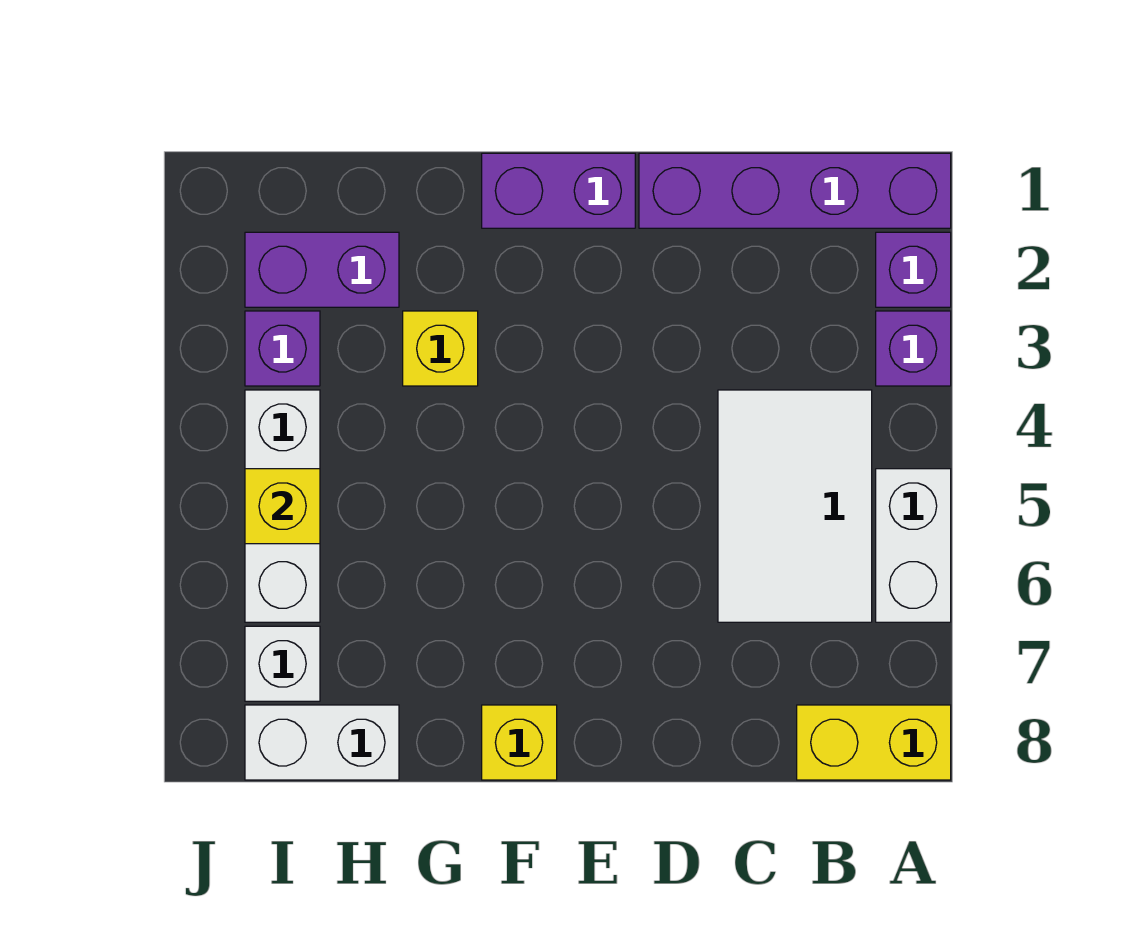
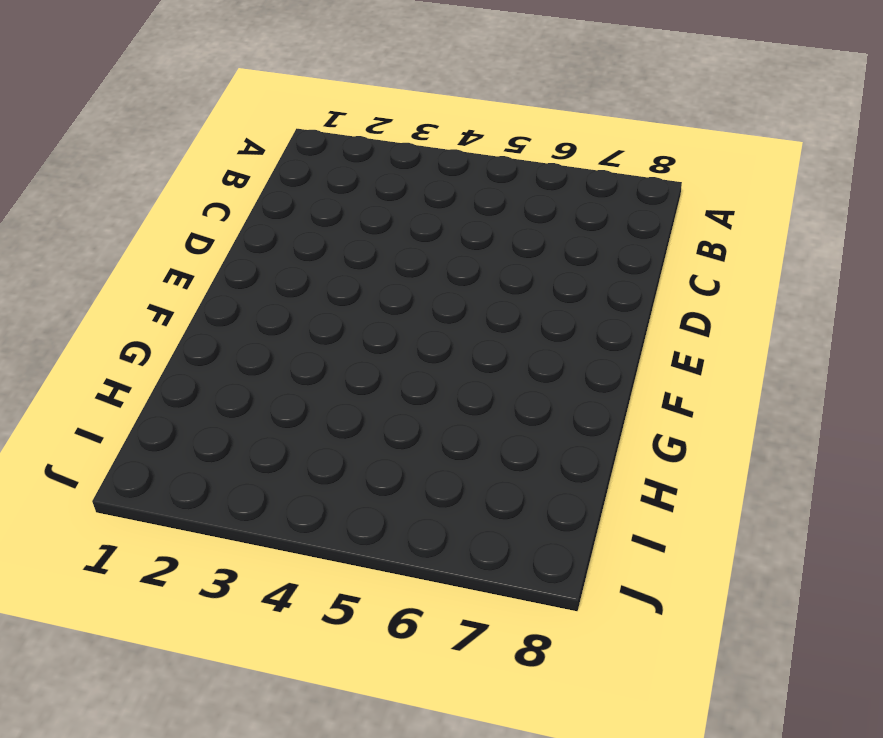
none -> purple brick A1:D1 level 1
none -> purple brick A2 level 1
none -> purple brick A3 level 1

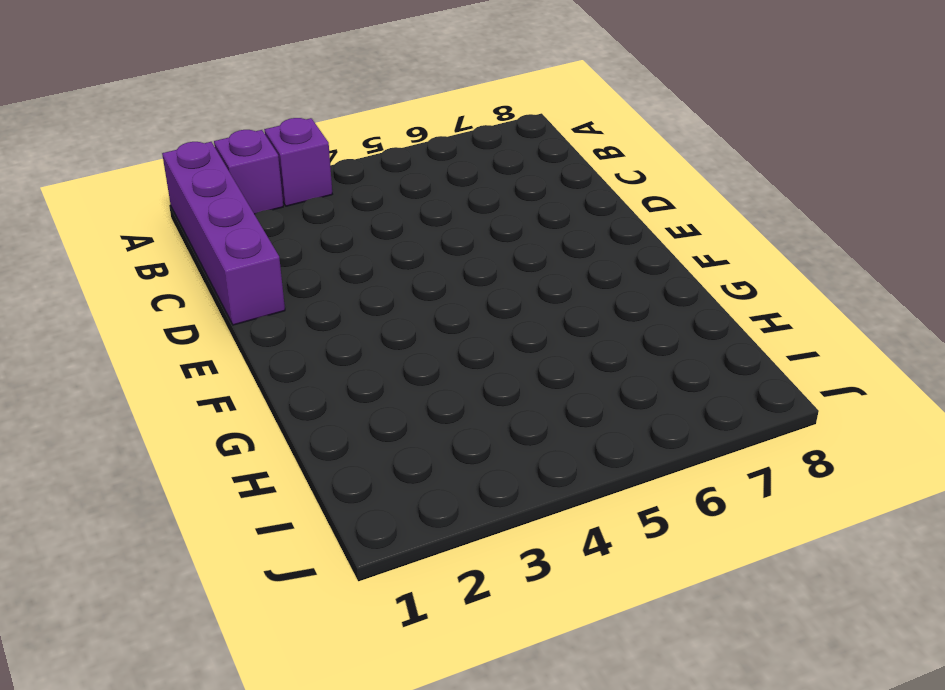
none -> white brick A5:A6 level 1
none -> yellow brick A8:B8 level 1
none -> white tile B4:C6 level 1

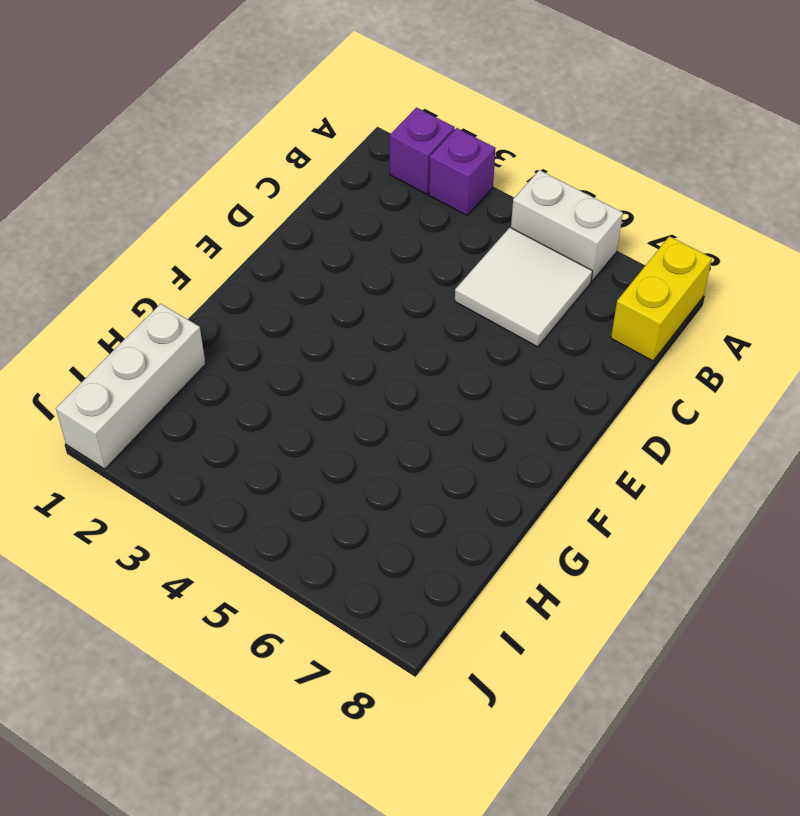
white tile B5:C6 level 1 -> white tile B4:C6 level 1
white brick H1:J1 level 1 -> white brick I4:I6 level 1
none -> purple brick A1:D1 level 1
none -> purple brick E1:F1 level 1
none -> yellow brick F8 level 1

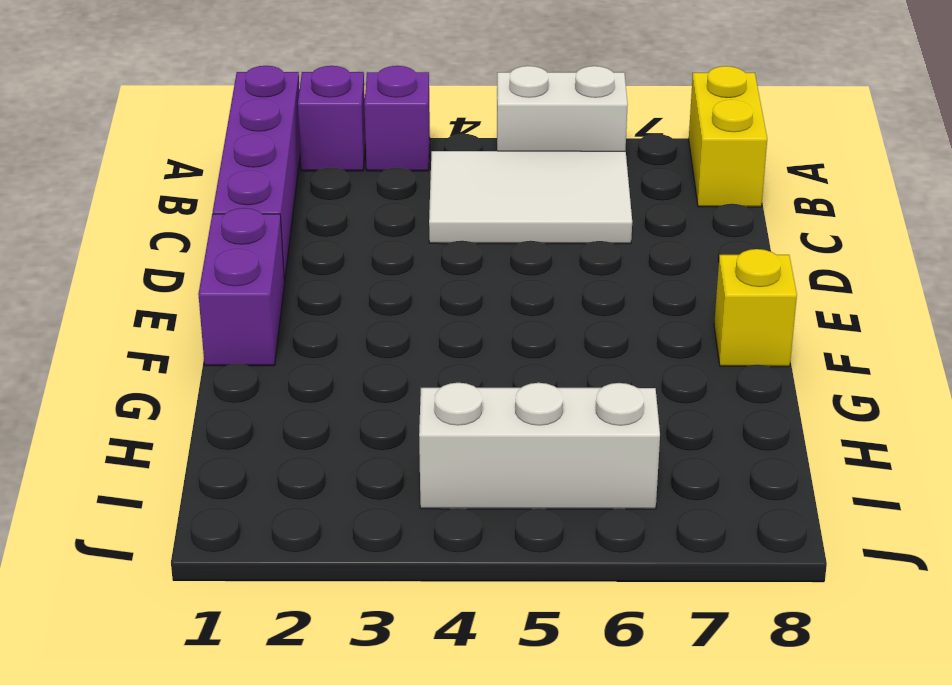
none -> yellow brick G3 level 1
none -> purple brick H2:I2 level 1
none -> white brick H8:I8 level 1

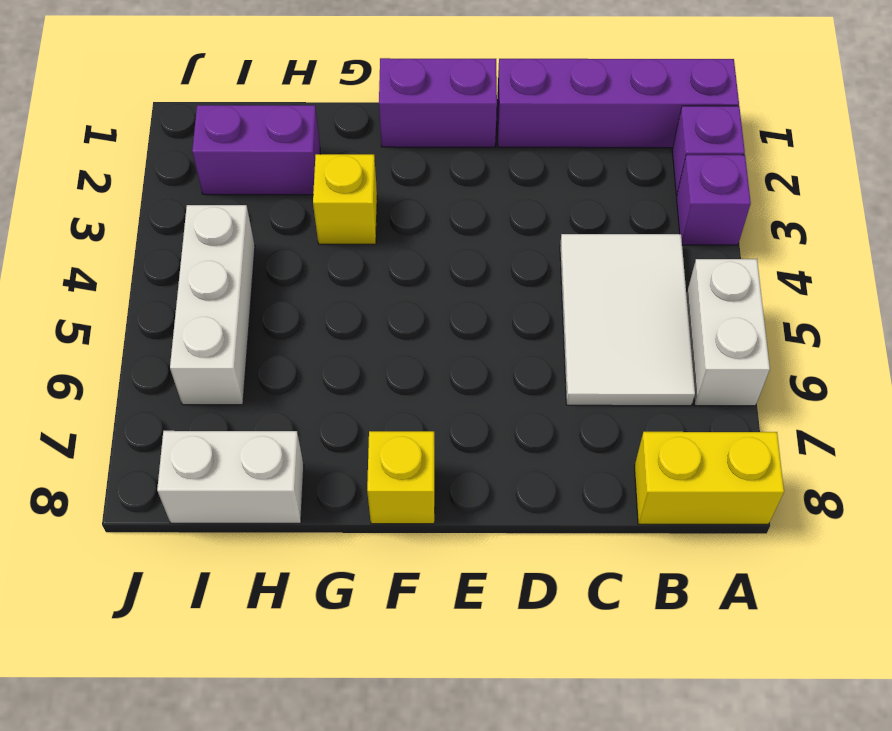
none -> purple brick I3 level 1
none -> white brick I7 level 1
none -> yellow brick I5 level 2

